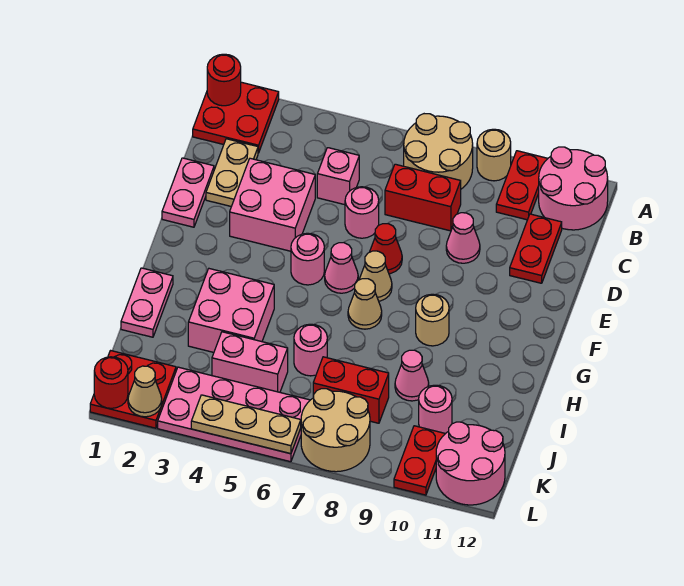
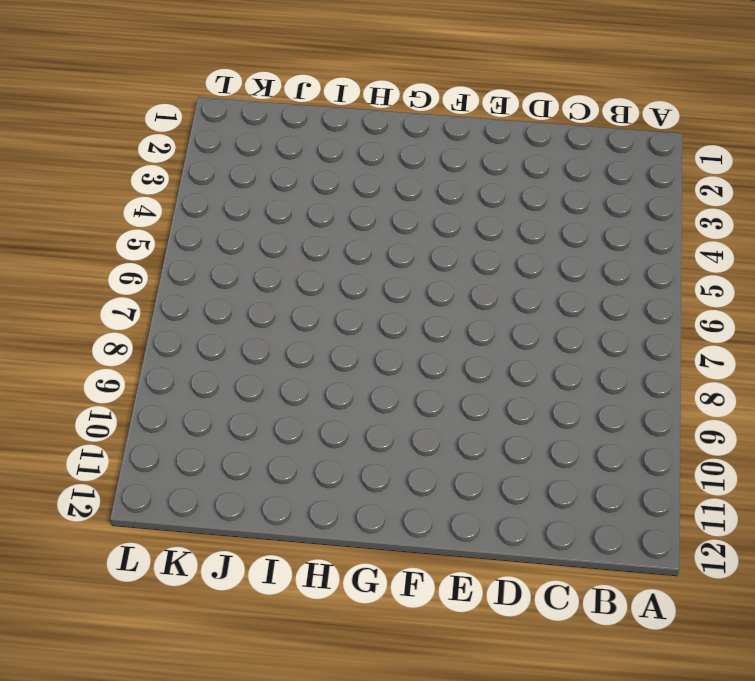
none -> red plate A1:B2 level 1
none -> tan round brick A7:B8 level 1
none -> tan round brick A9 level 1
none -> red plate A10:B10 level 1

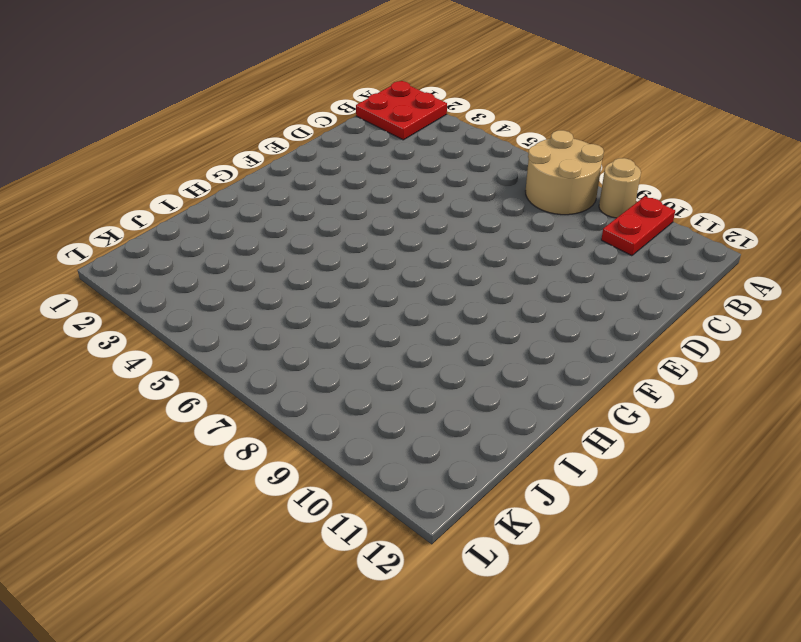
none -> pink round brick A11:B12 level 1
none -> tan plate C2:D2 level 1
none -> pink brick C5 level 1
none -> red brick C7:C8 level 1

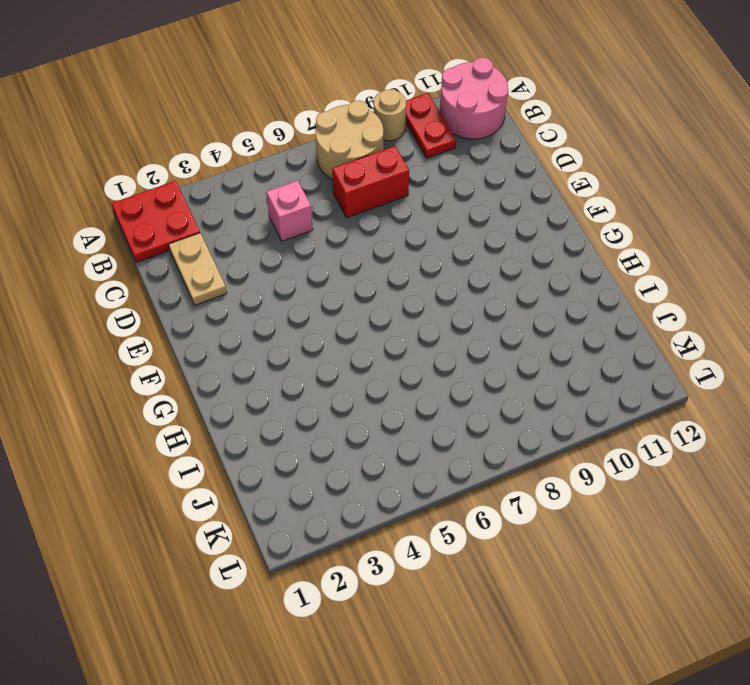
none -> red plate C11:D11 level 1
none -> pink plate D1:E1 level 1
none -> pink brick D3:E4 level 1
none -> pink round brick D6 level 1

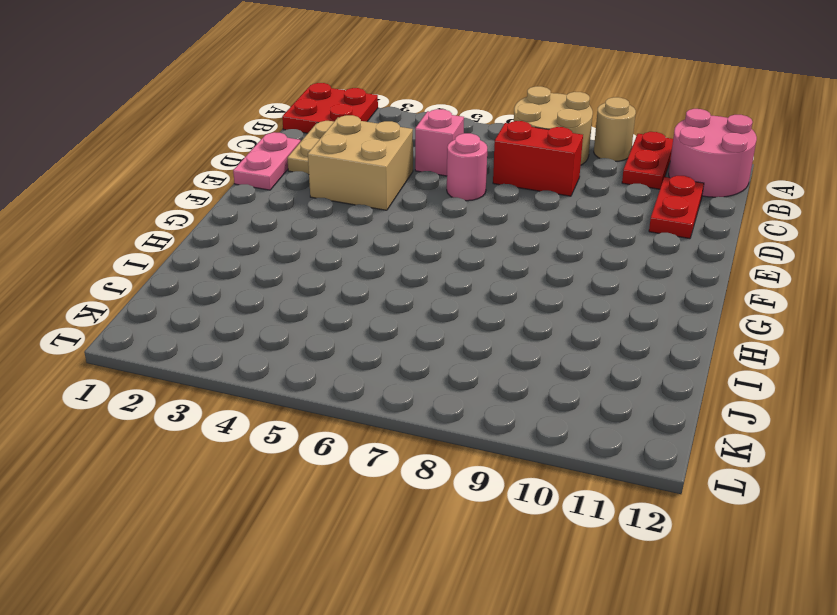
tan brick D3:E4 level 1 -> pink brick D3:E4 level 1
none -> pink cone D9 level 1
none -> red cone E7 level 1
none -> pink round brick F5 level 1
none -> pink cone F6 level 1

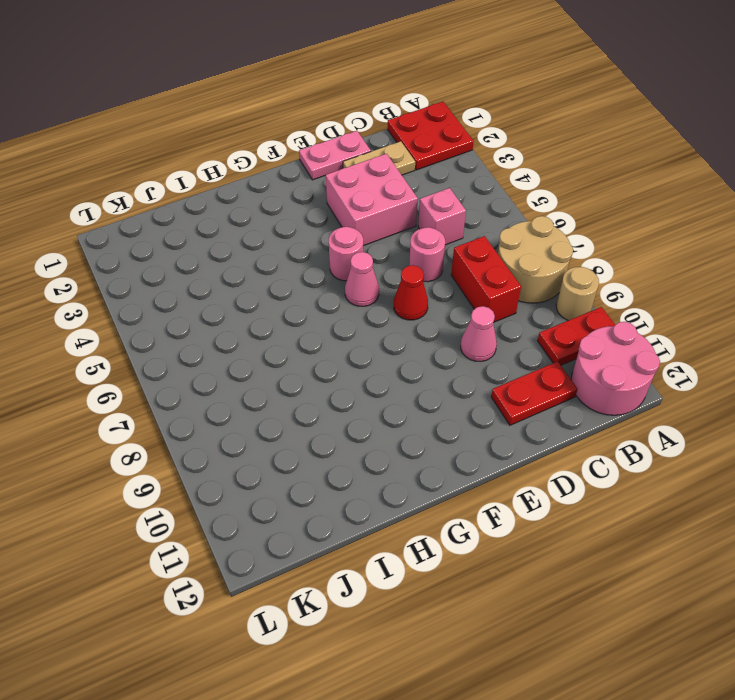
none -> tan cone F7 level 1
none -> tan cone G7 level 1
none -> tan round brick G9 level 1
none -> pink plate H1:I1 level 1

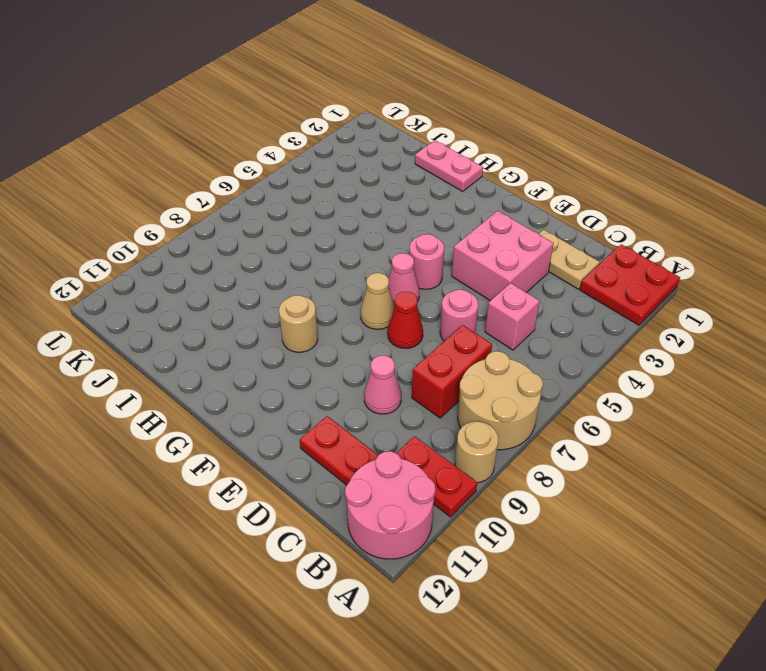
none -> pink plate D1:E1 level 1
none -> tan cone G7 level 1
none -> pink brick H3:I4 level 1
none -> pink round brick I6 level 1

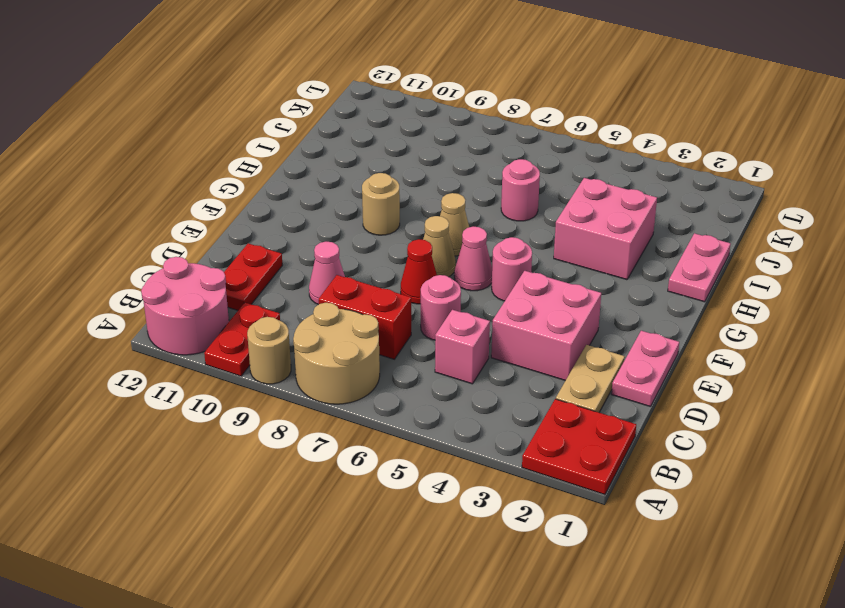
none -> pink cone I9 level 1
none -> pink brick J4:J5 level 1
none -> red brick J7:J8 level 1
none -> pink round brick J10 level 1

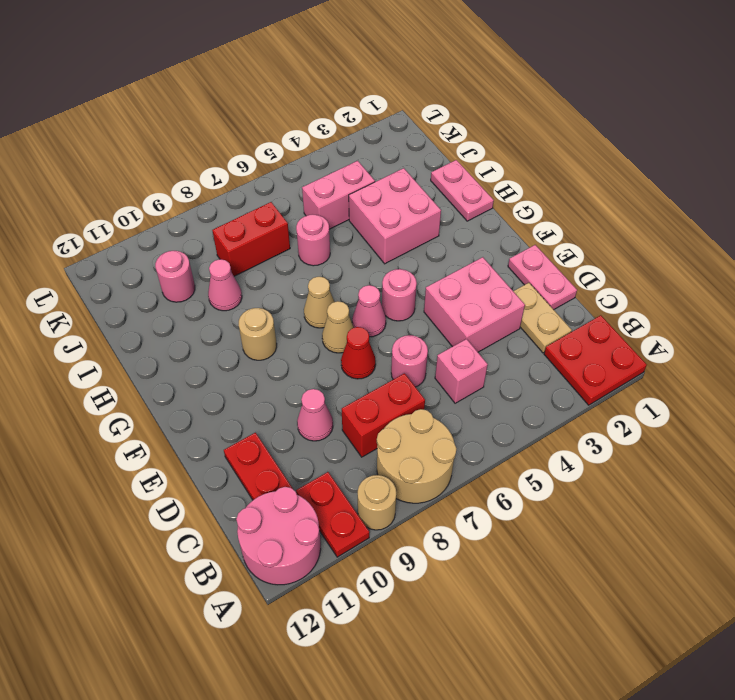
none -> red plate K1:L2 level 1
none -> pink plate K3:L6 level 1
none -> tan round brick K7:L8 level 1
none -> red plate K10:L10 level 1

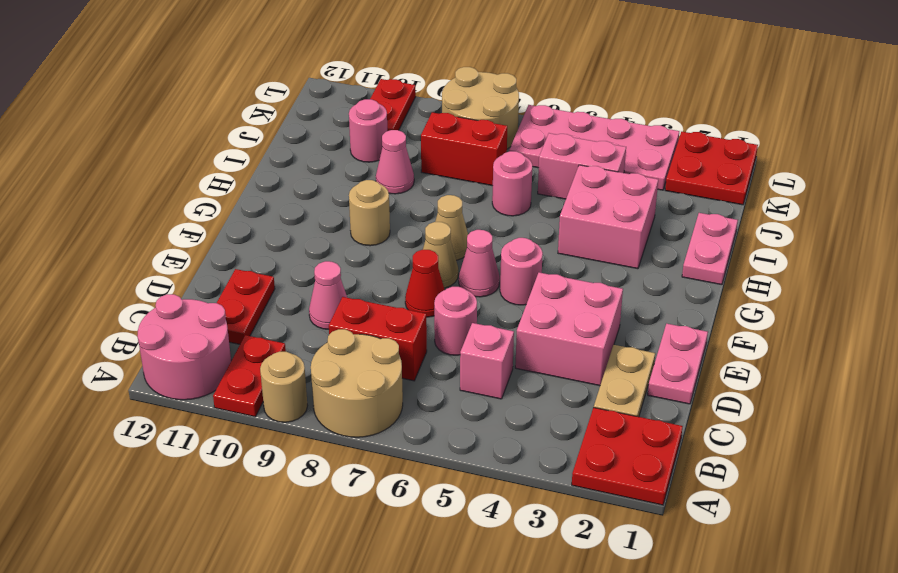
none -> pink round brick K11:L12 level 1
none -> red round brick A1 level 2
none -> red round brick L1 level 2
none -> tan cone L2 level 2

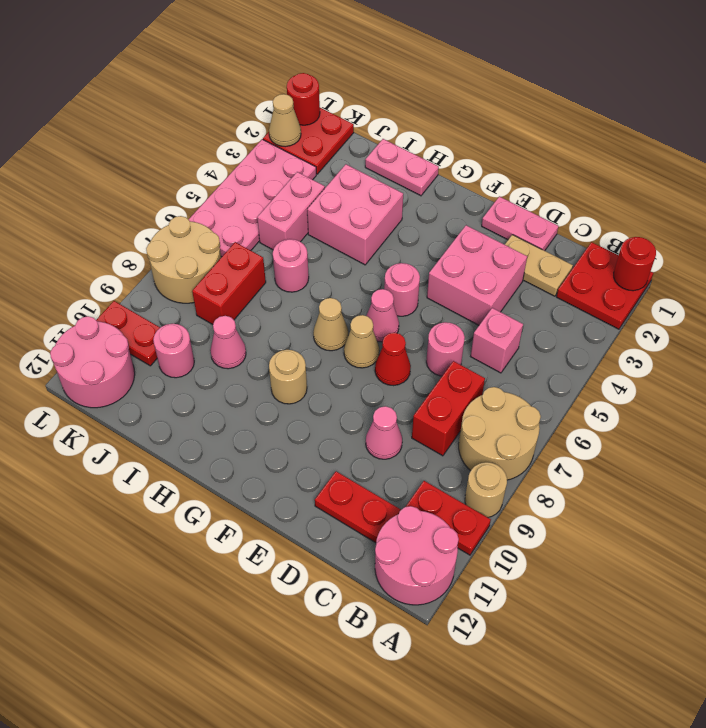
none -> tan plate L4:L6 level 2

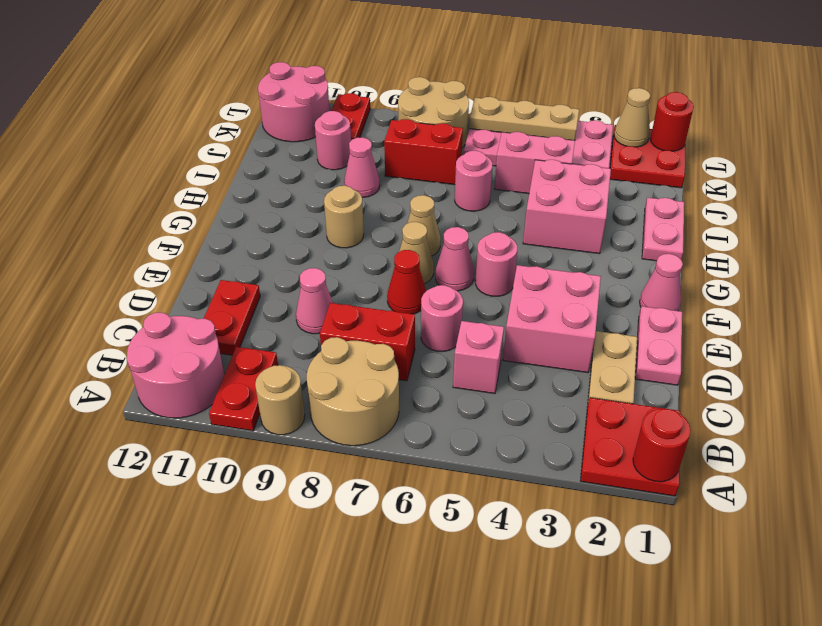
pink cone F1 level 1 -> none

